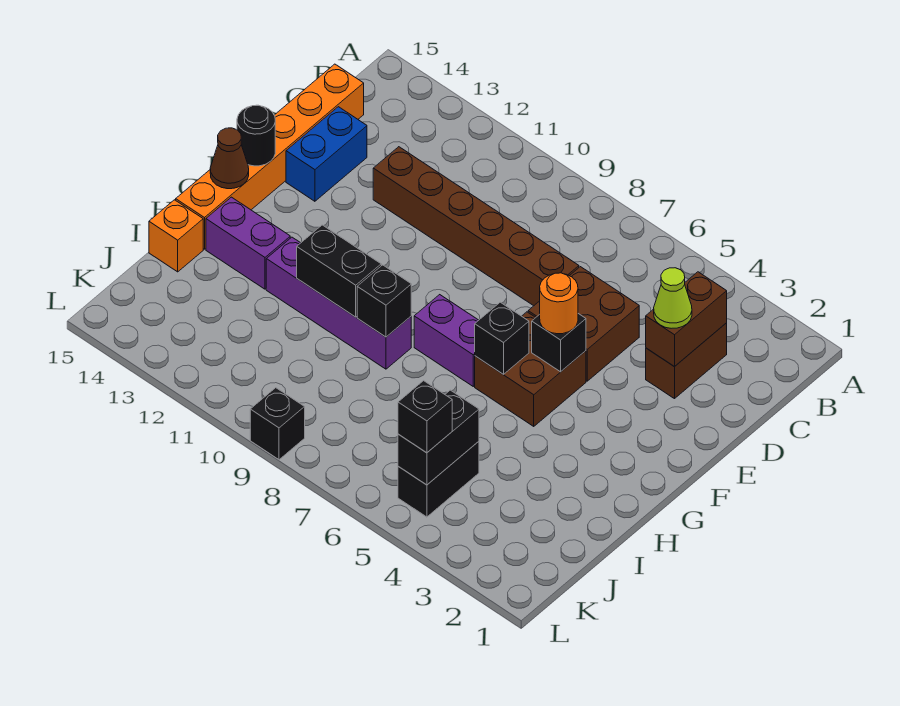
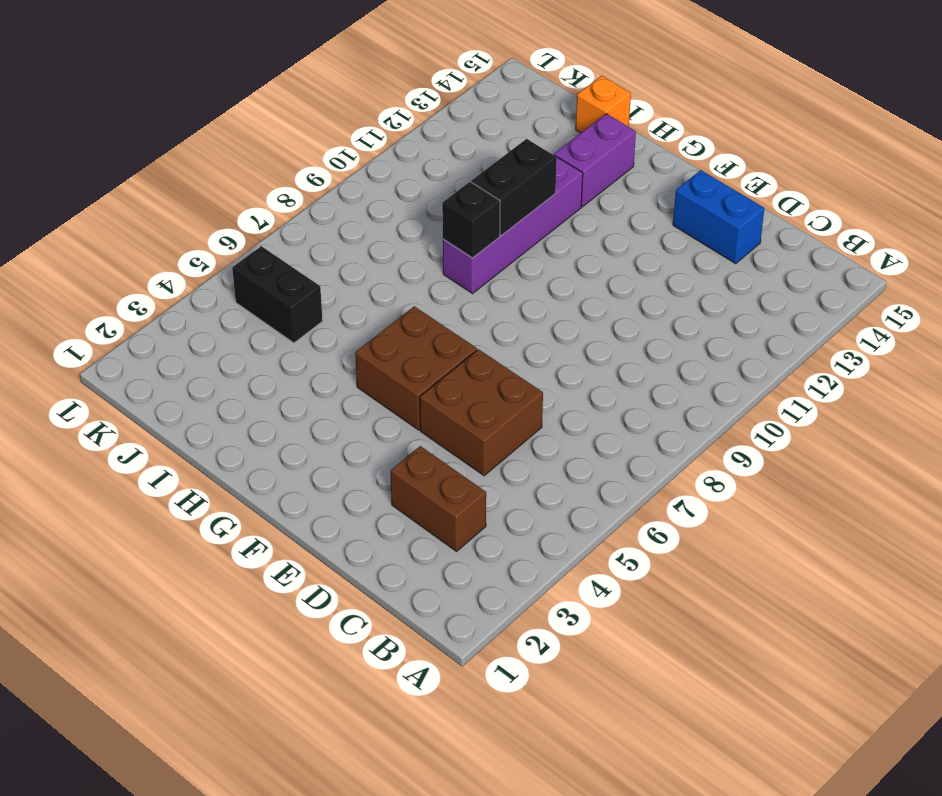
none -> orange brick C15:H15 level 1
none -> brown brick D7:D12 level 1
none -> purple brick G7:G8 level 1

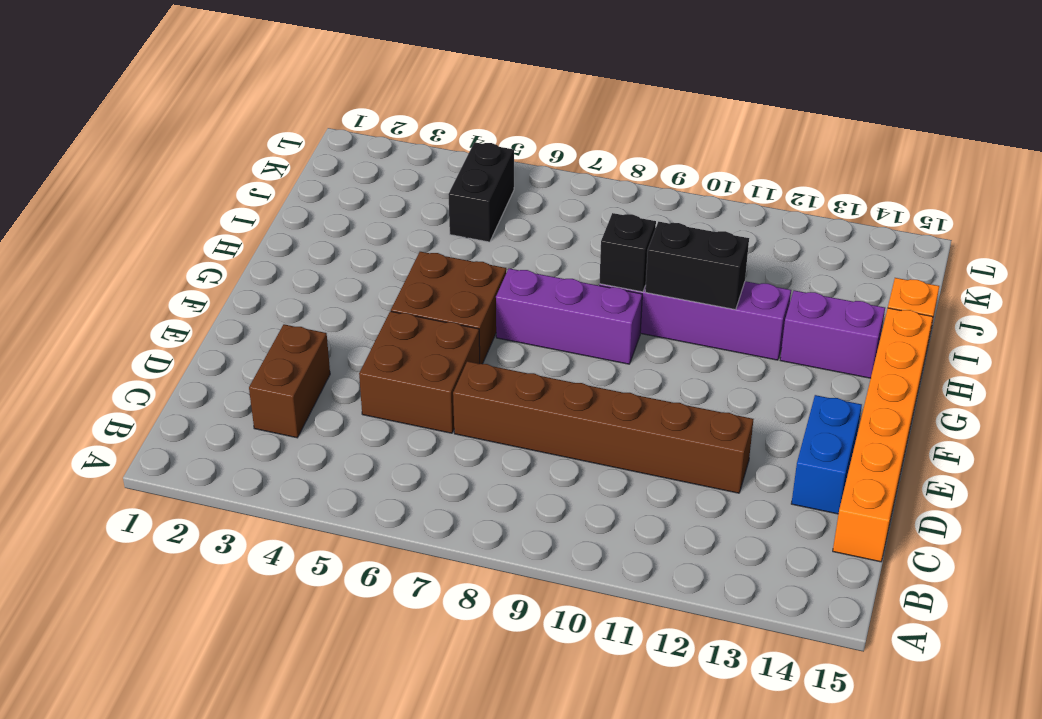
purple brick G7:G9 level 1 -> purple brick G7:G8 level 1
none -> black brick L9 level 1
none -> brown brick C3:D3 level 2
none -> black brick F5 level 2

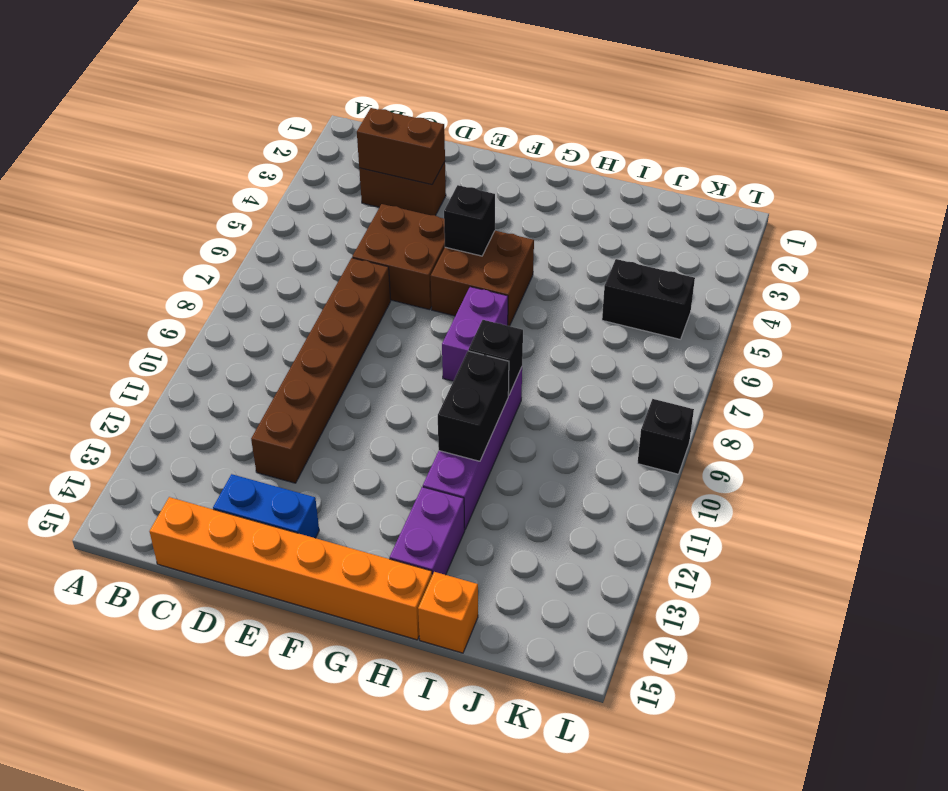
none -> black round brick F15 level 2
none -> black brick G6 level 2
none -> brown cone G15 level 2

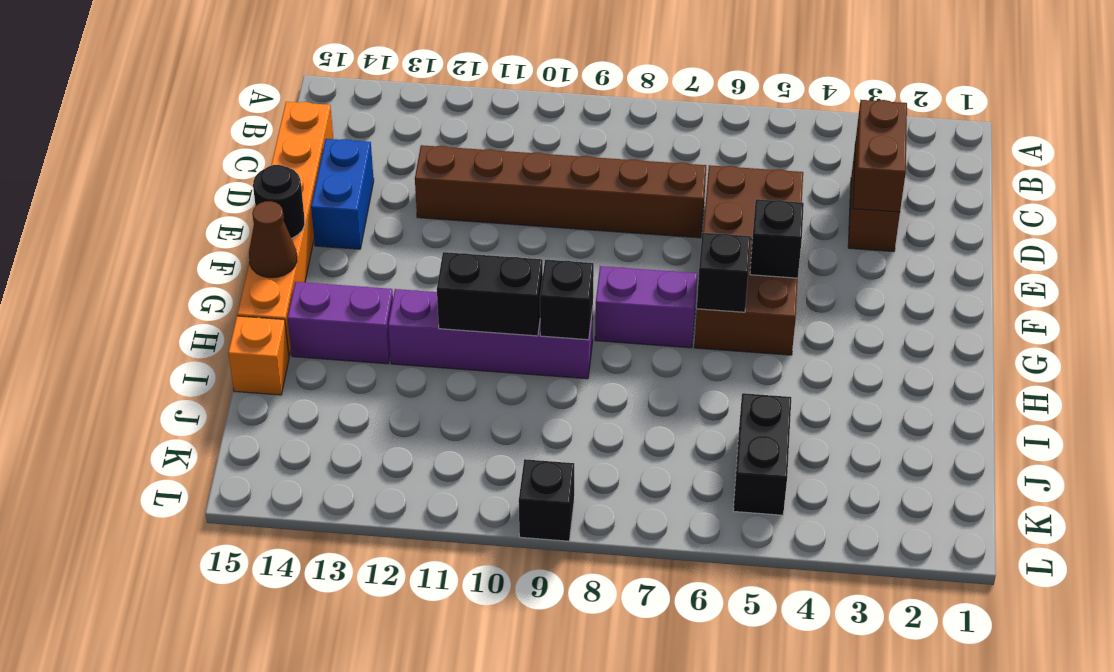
none -> black brick J5:K5 level 2
none -> lime cone D3 level 3
none -> orange round brick F5 level 3

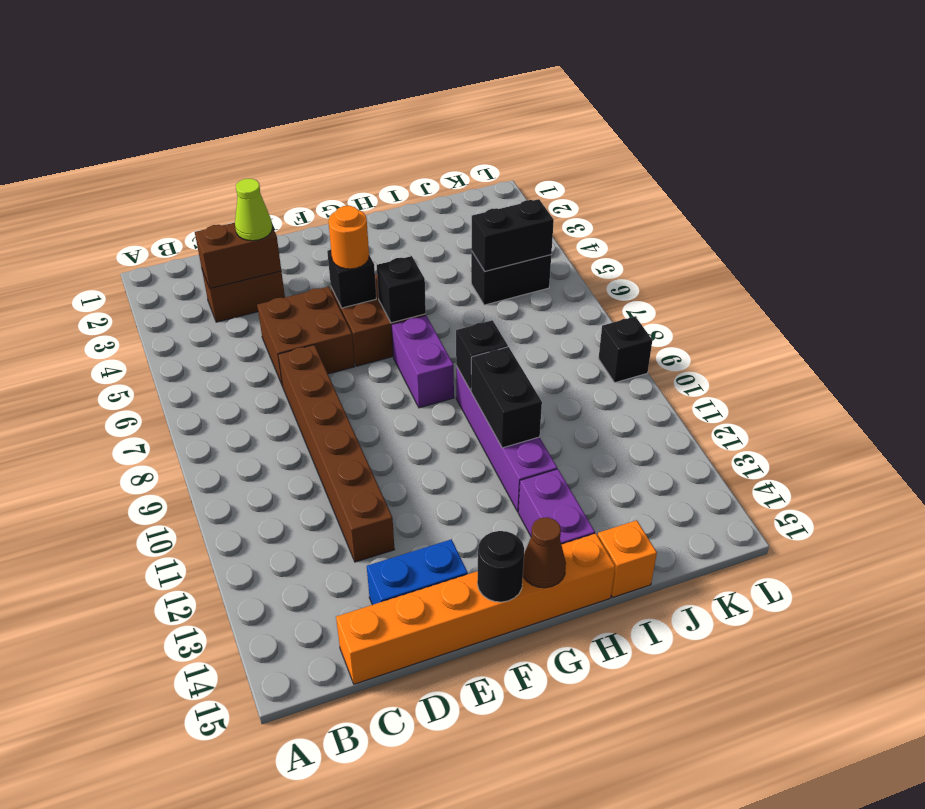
none -> black brick K5 level 3

